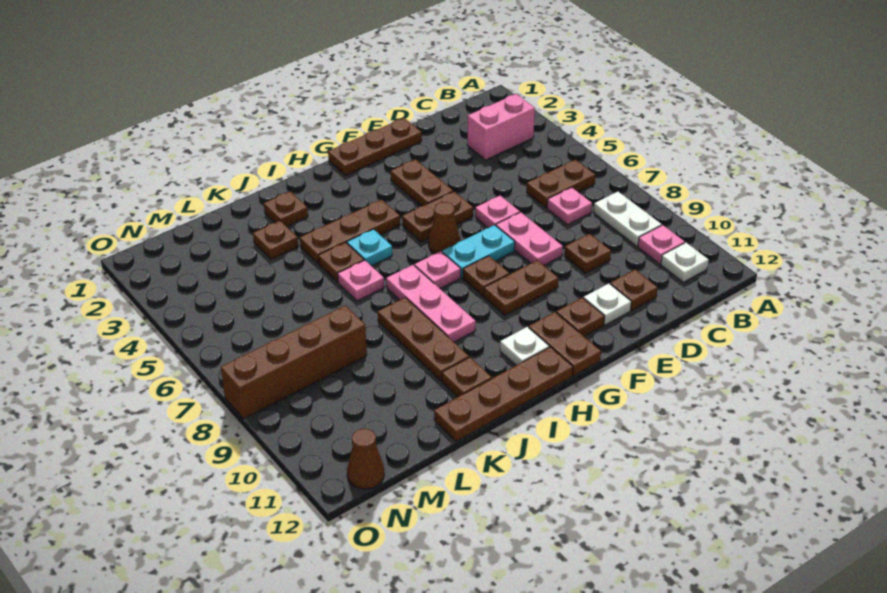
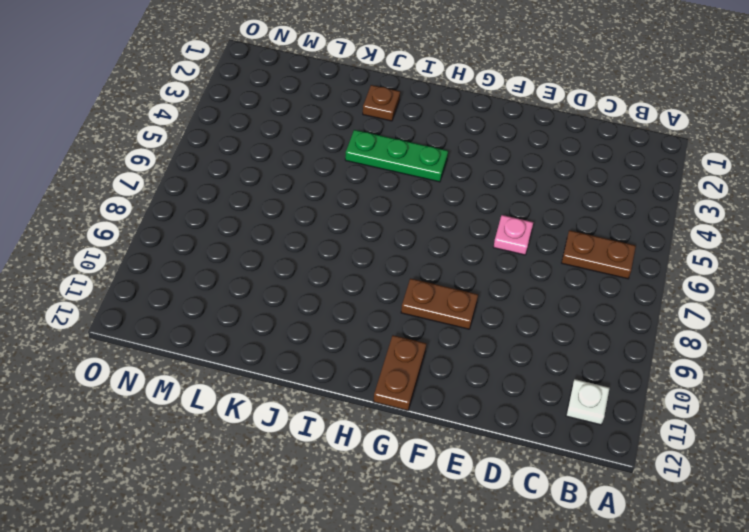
green plate H4:J4 level 1 -> brown plate H4:J4 level 1
none -> pink brick B3:C3 level 1
none -> white plate B8:B9 level 1
none -> pink plate B10 level 1
none -> pink plate C7 level 1

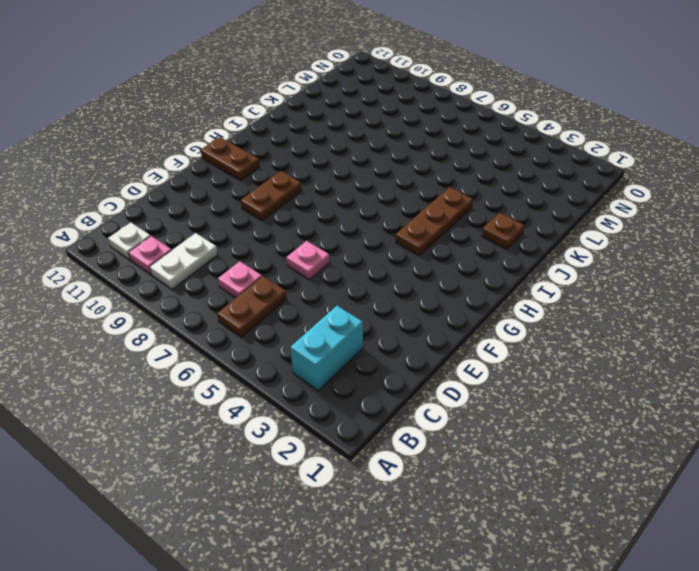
cyan brick B3:C3 level 1 -> pink brick B3:C3 level 1
white plate B9:C9 level 1 -> white plate B8:B9 level 1
none -> brown plate D9 level 1
none -> brown plate D11 level 1
none -> brown plate E1:G1 level 1
none -> pink plate E7:E8 level 1

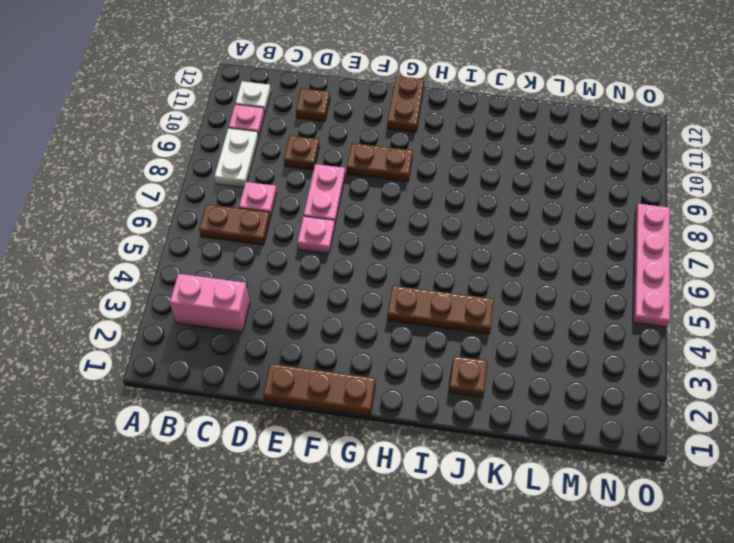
pink plate O5:O8 level 1 -> brown brick L8:O8 level 1
none -> white plate E11 level 1
none -> brown plate F3:F4 level 1
none -> brown plate F5:G5 level 1
none -> cyan plate F7:G7 level 1

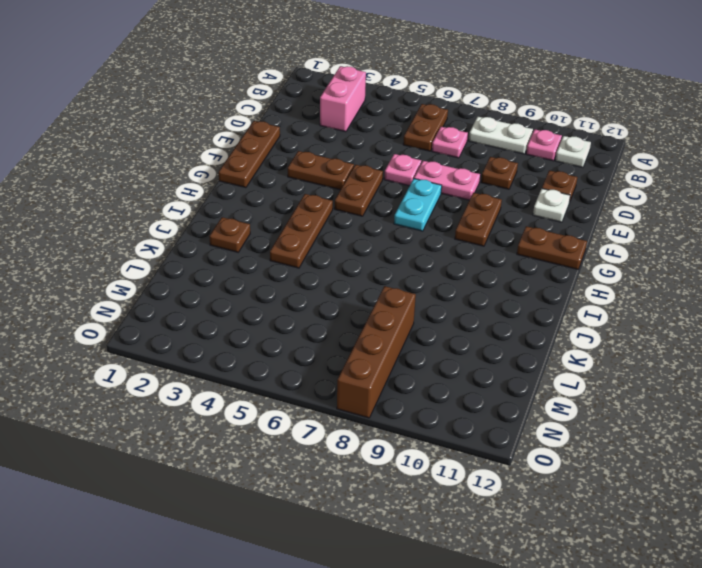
none -> brown plate F11 level 1
none -> brown cone G6 level 1
none -> brown plate G8 level 1
none -> pink plate H7 level 1

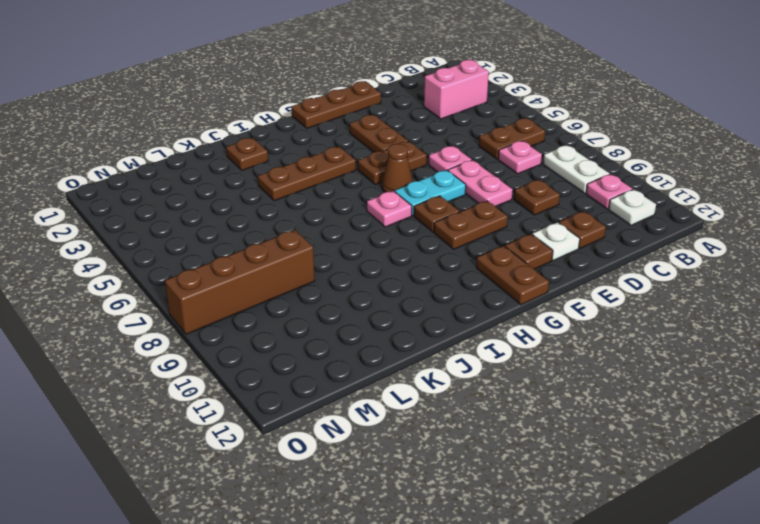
none -> white plate H11 level 1
none -> brown plate H12:K12 level 1
none -> cyan plate I5 level 1
none -> pink plate I7:I9 level 1

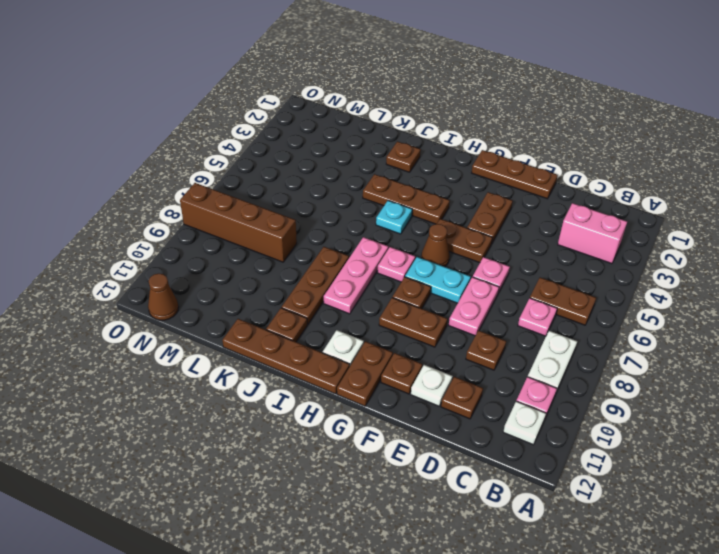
none -> brown plate J5 level 1
none -> pink plate J6 level 1
none -> brown plate K3 level 1

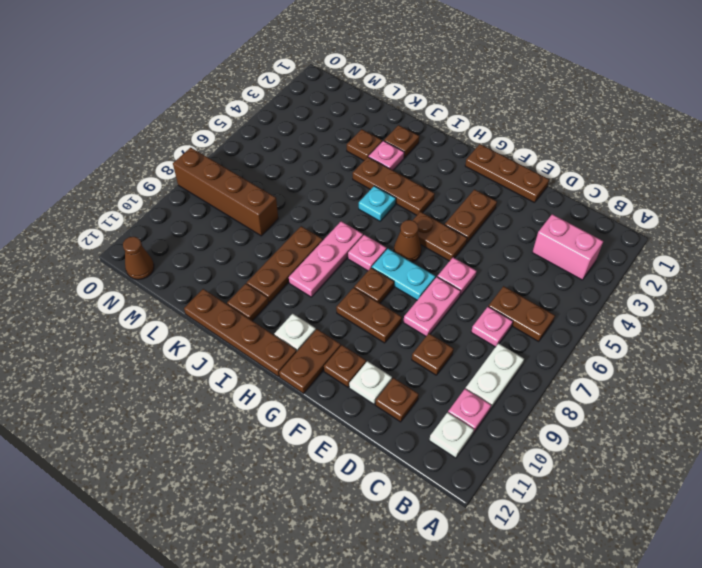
pink plate J3 level 1 -> pink plate J6 level 1
none -> brown plate J5 level 1

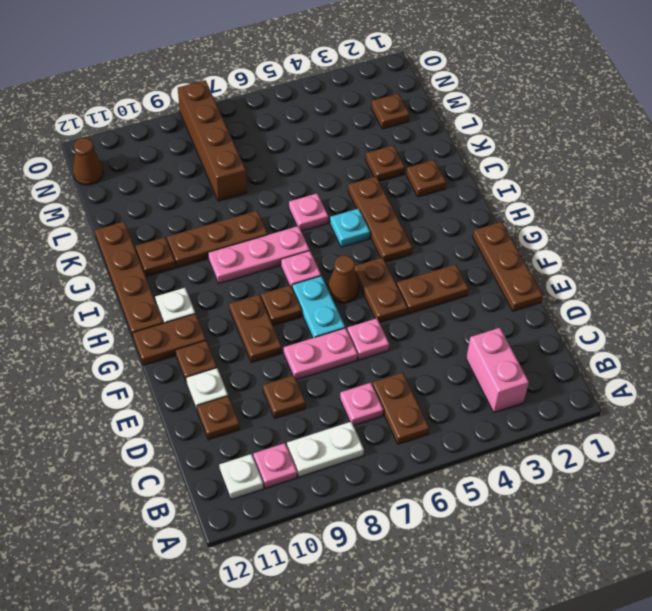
brown plate M2 level 1 -> brown plate J5 level 1

